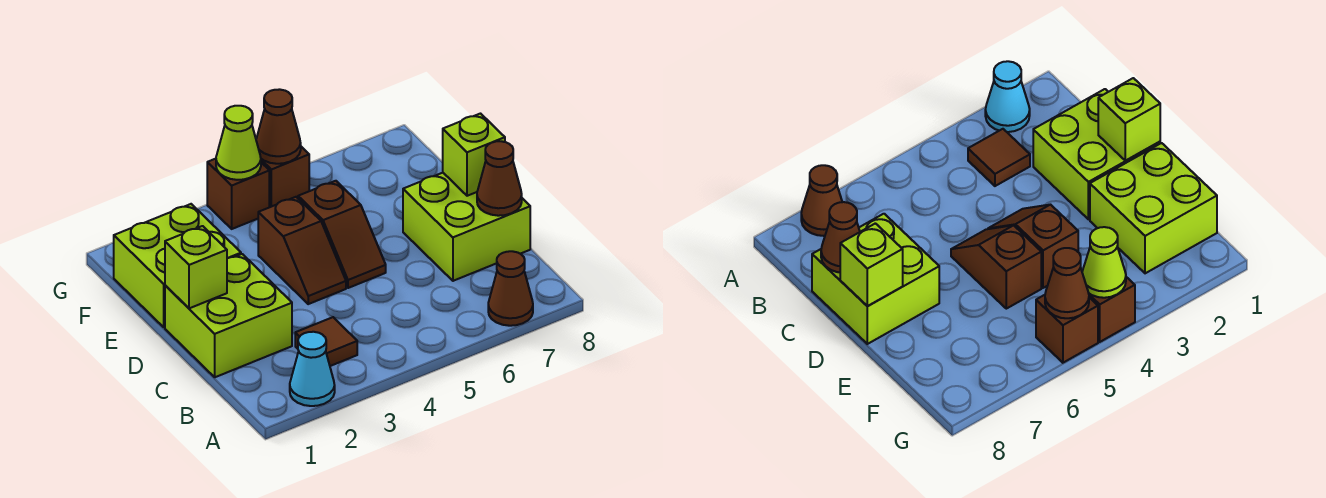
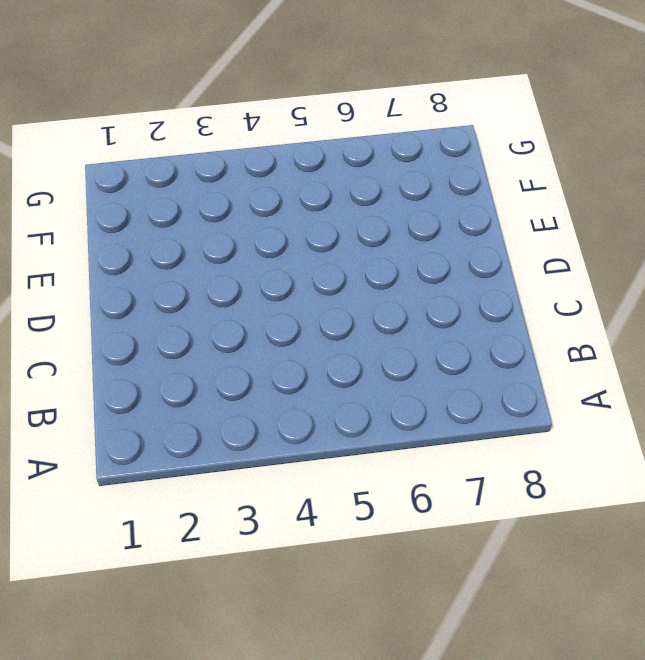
none -> cyan cone A2 level 1
none -> brown cone A7 level 1
none -> brown tile B3 level 1

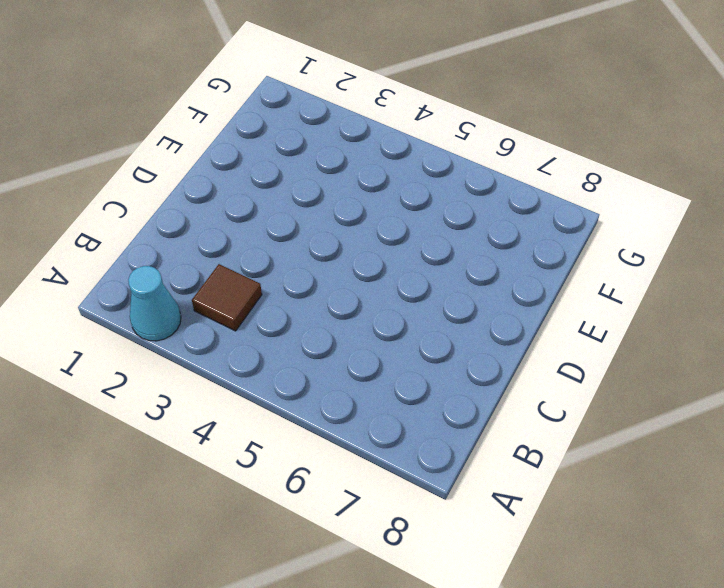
none -> brown cone A7 level 1
none -> lime brick C1:D2 level 1
none -> lime brick C7:D8 level 1

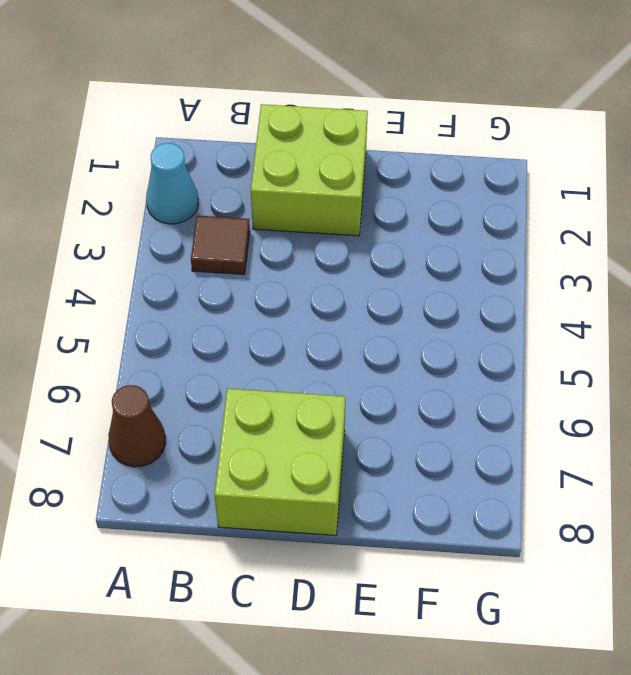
none -> brown slope D4:E4 level 1 top E
none -> brown slope D5:E5 level 1 top E
none -> lime brick E1:F2 level 1

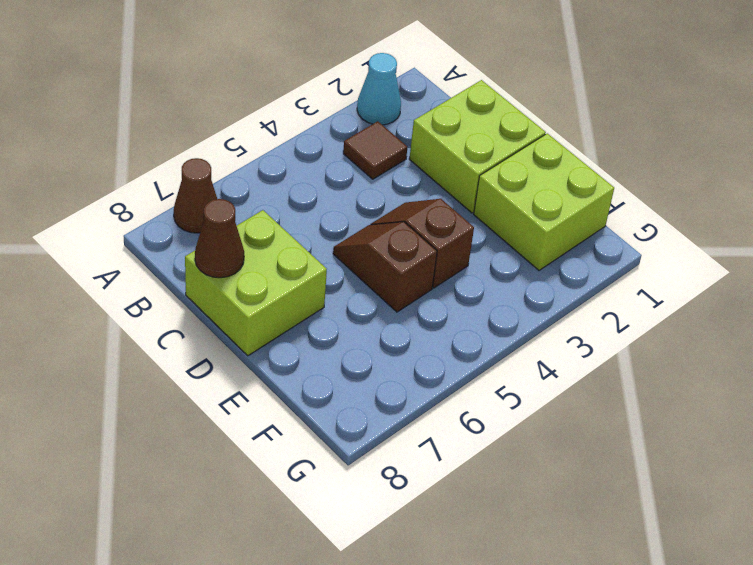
none -> brown brick G4 level 1
none -> brown brick G5 level 1
none -> lime brick D1 level 2

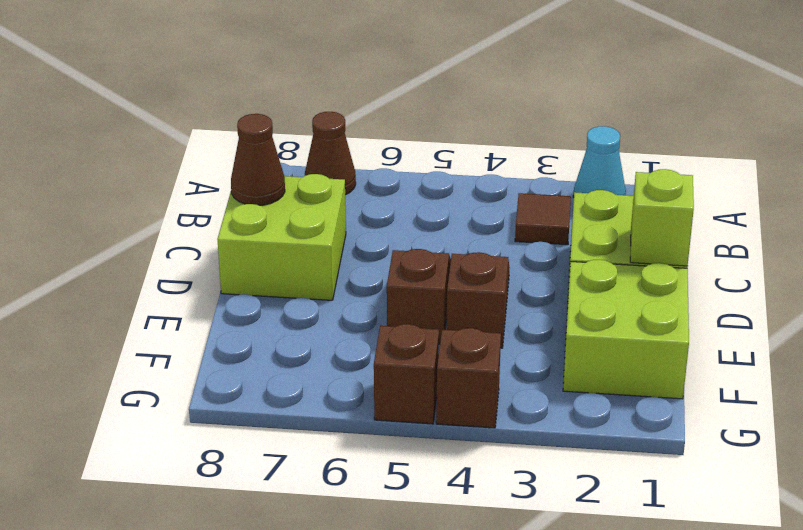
none -> lime brick D8 level 2
none -> lime cone G4 level 2
none -> brown cone G5 level 2

